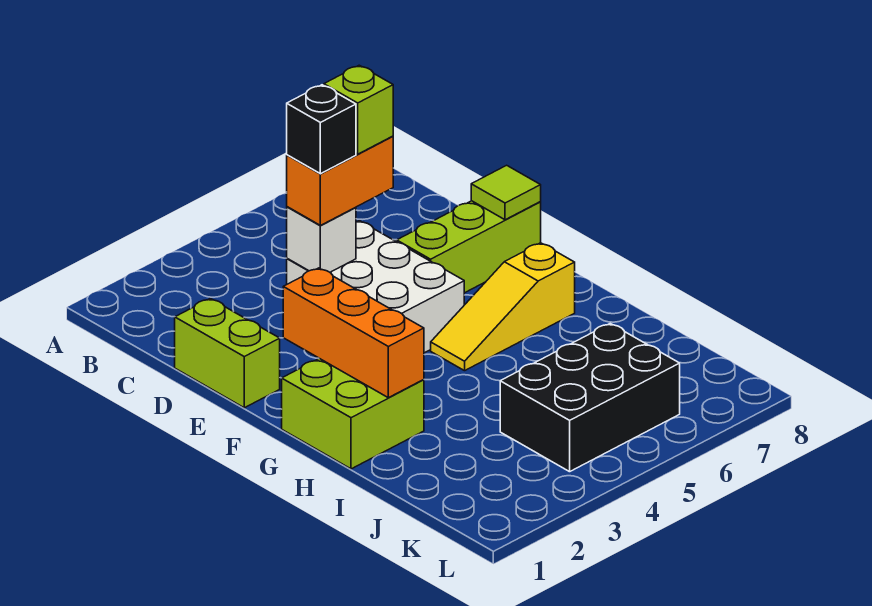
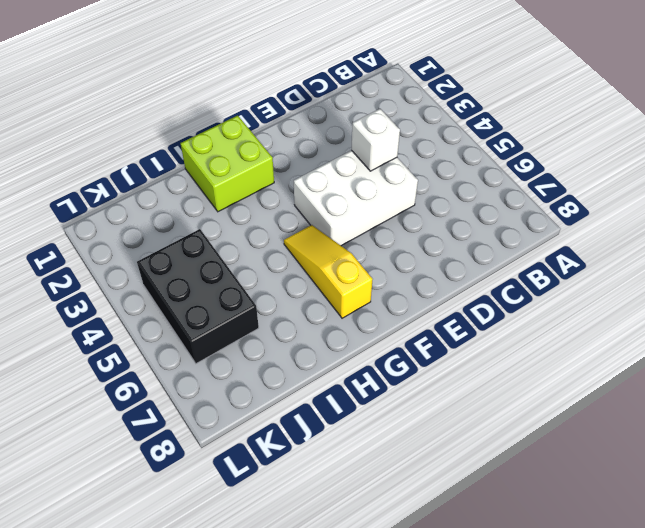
none -> lime brick D1:E1 level 1
none -> lime brick E6:E8 level 1
none -> lime tile E8 level 2

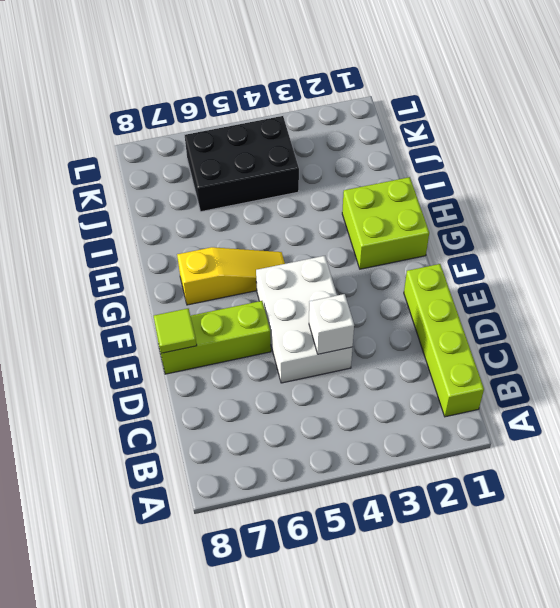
lime brick B1:E1 level 1 -> lime brick D1:E1 level 1
none -> orange brick F2:H2 level 2
none -> orange brick D4:D5 level 3
none -> black brick D4 level 4

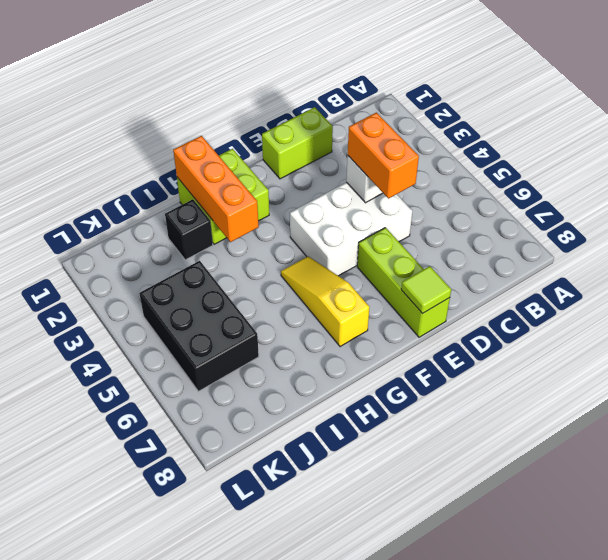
orange brick H1:H3 level 2 -> orange brick F2:H2 level 2
black brick I2 level 1 -> black brick D4 level 4
none -> lime brick D5 level 4

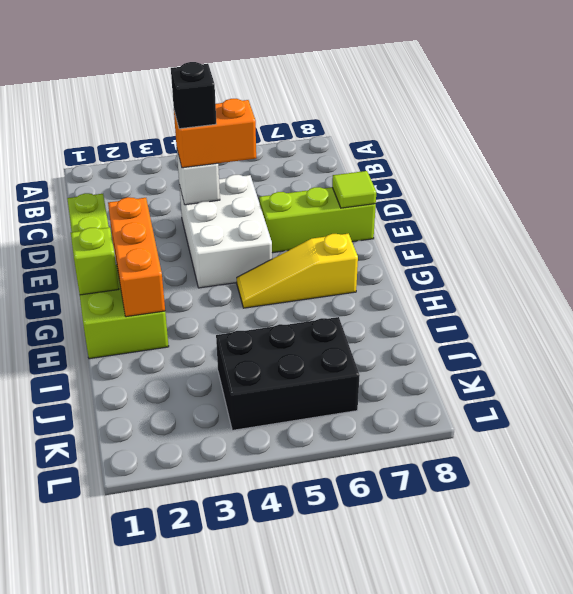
lime brick G1 level 2 -> lime brick D5 level 4

